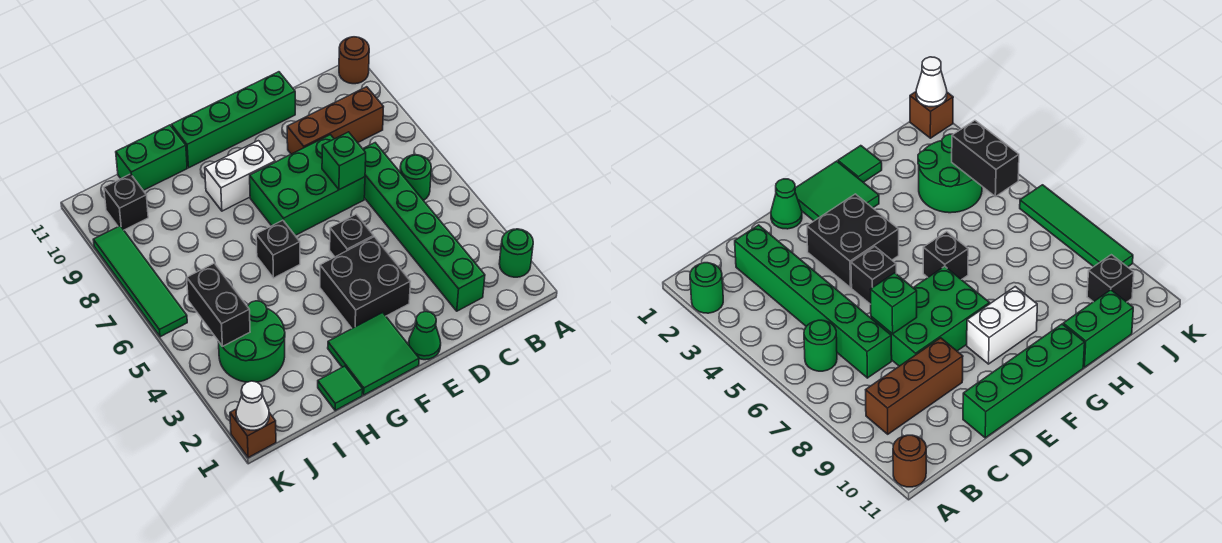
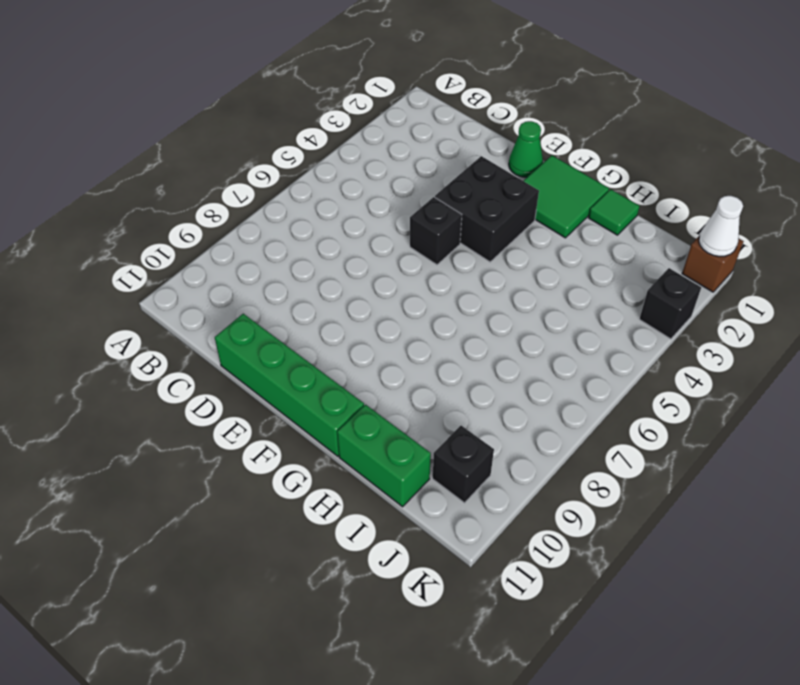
black brick K3 level 1 -> black brick G6 level 1
none -> green round brick A2 level 1
none -> brown round brick A11 level 1
none -> green round brick B6 level 1

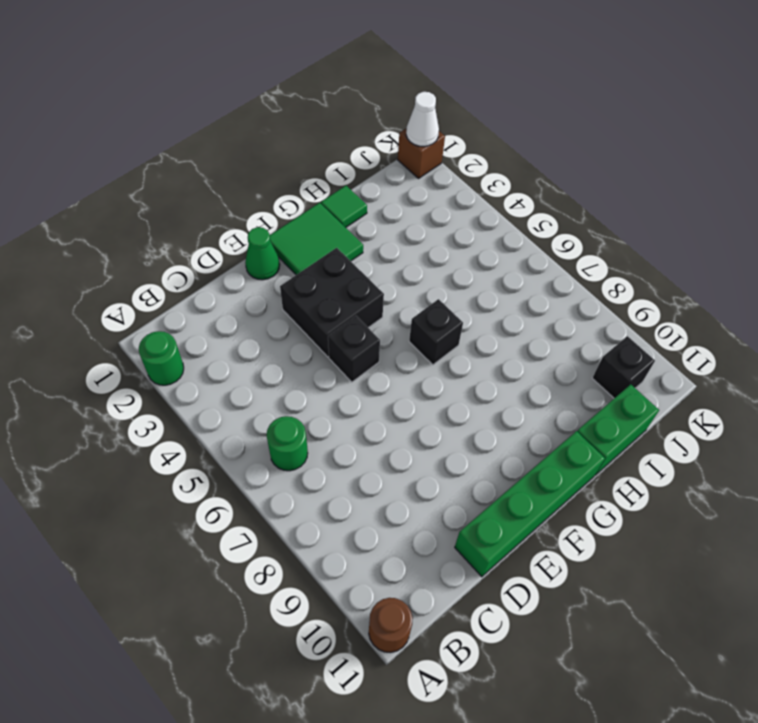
none -> brown brick B9:D9 level 1
none -> green brick C2:C7 level 1
none -> green brick D7:F8 level 1

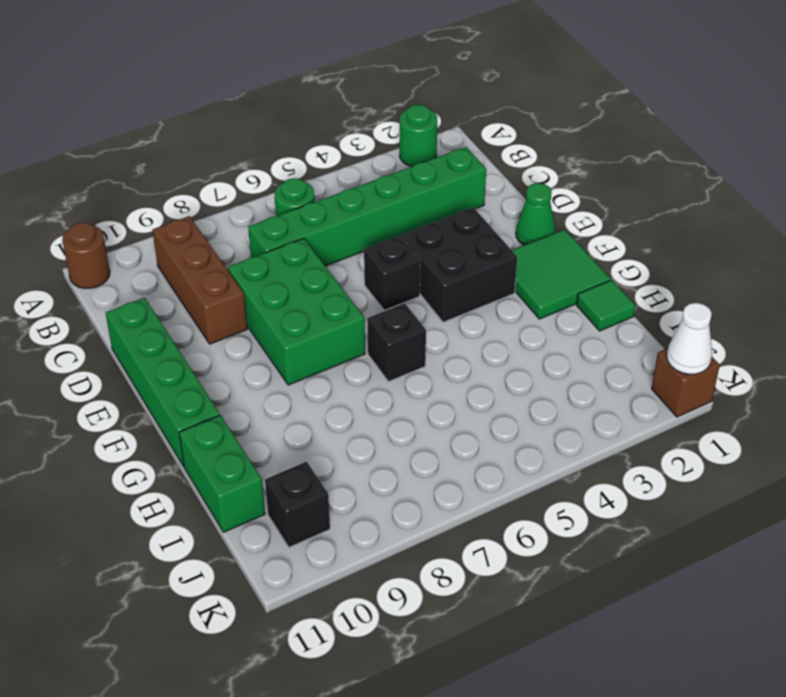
none -> white brick F9:G9 level 1
none -> green round brick I3:J4 level 1
none -> green tile K6:K9 level 1

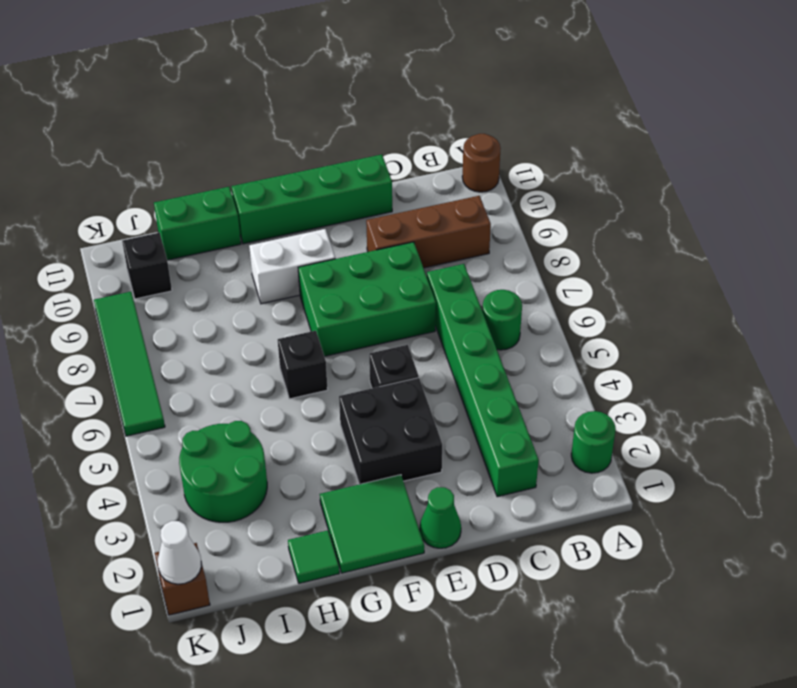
none -> green brick D7 level 2
none -> black brick J4:J5 level 2

